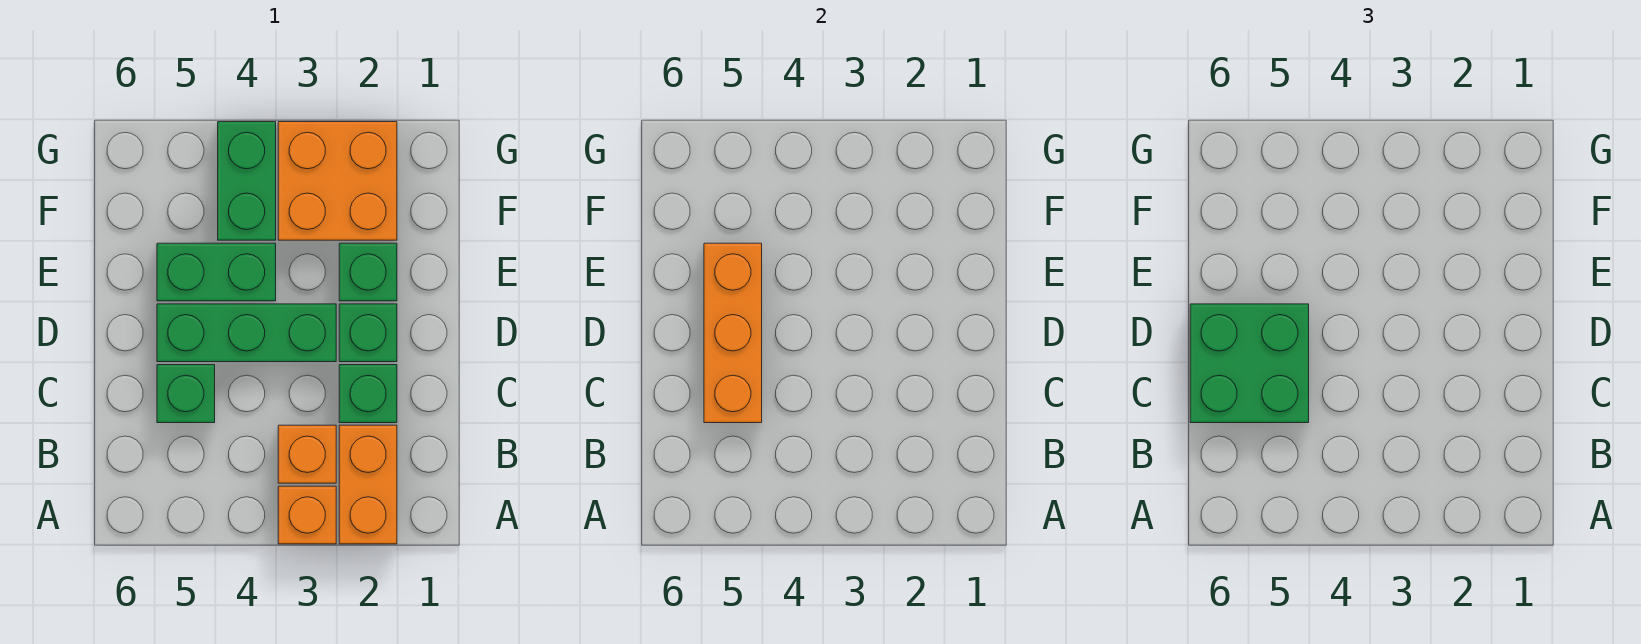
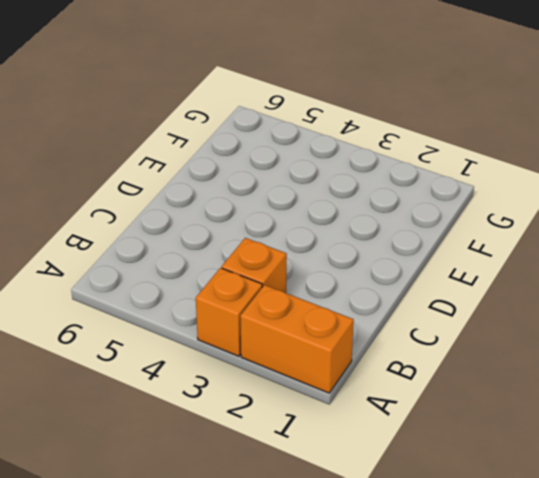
orange brick A1:A2 level 1 -> orange brick A2:B2 level 1
none -> green brick C2 level 1
none -> green brick C5 level 1
none -> green brick D2 level 1

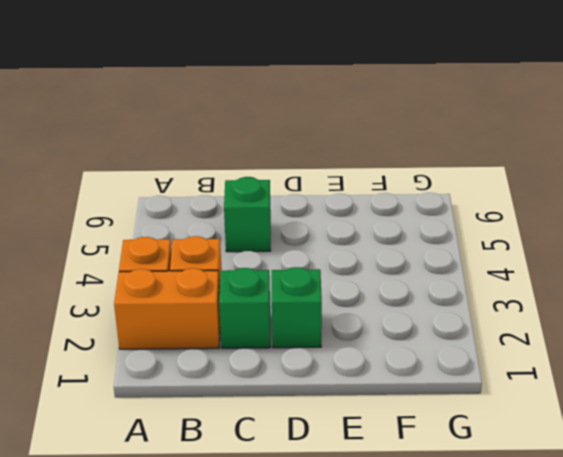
none -> green brick D3:D5 level 1
none -> green brick E2 level 1
none -> green brick E4:E5 level 1

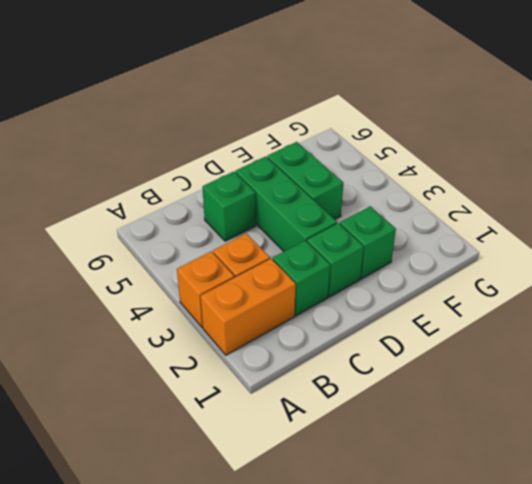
none -> orange brick F2:G3 level 1
none -> green brick F4:G4 level 1
none -> orange brick C5:E5 level 2

